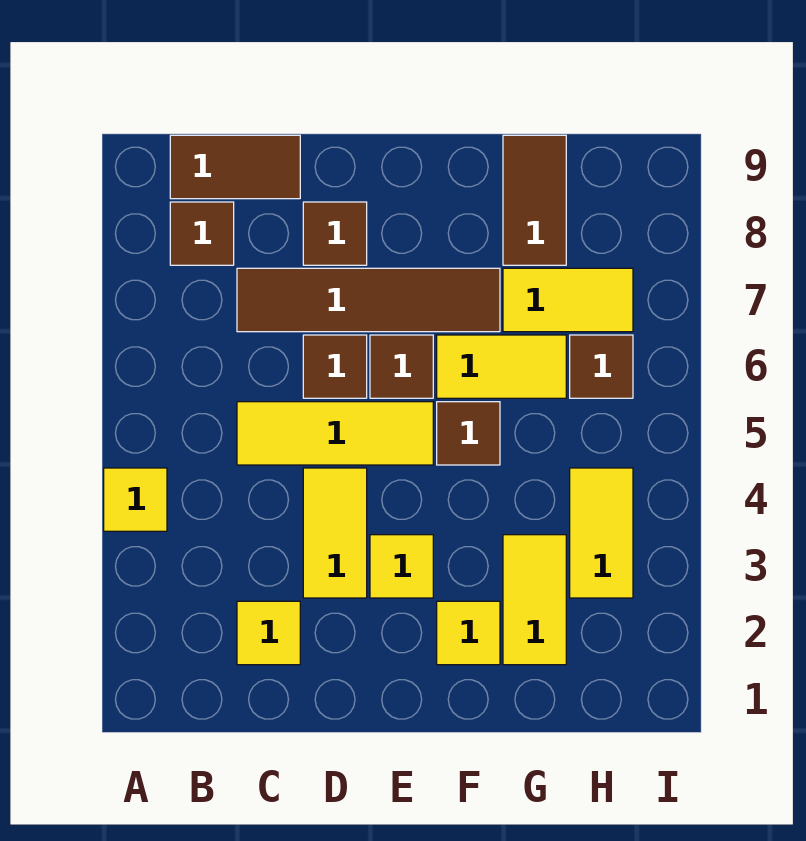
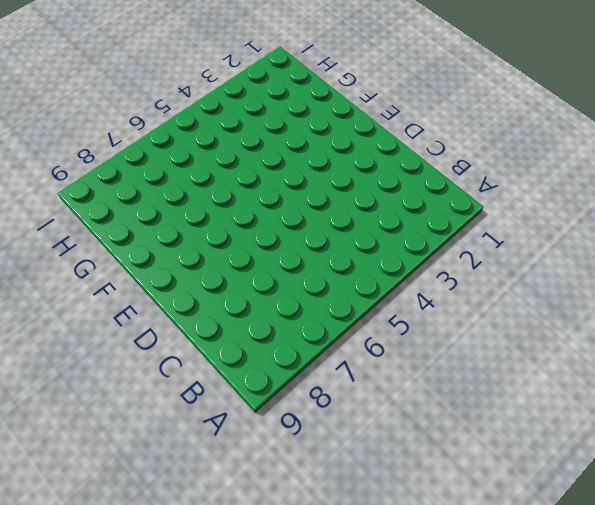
none -> yellow tile A4 level 1
none -> brown tile B8 level 1
none -> brown tile B9:C9 level 1

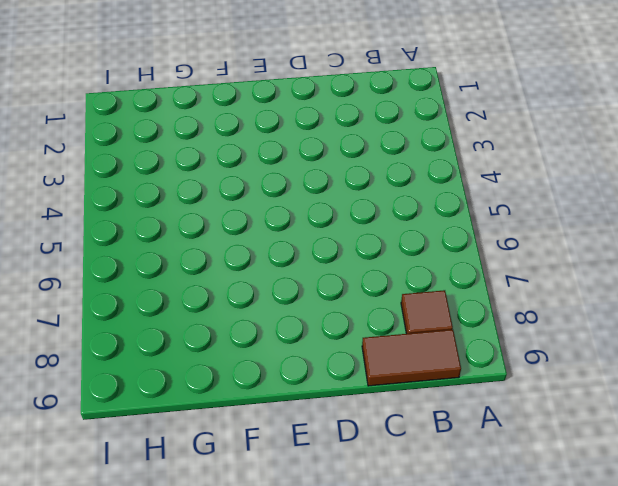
none -> yellow tile A4 level 1
none -> yellow tile C2 level 1
none -> yellow tile C5:E5 level 1

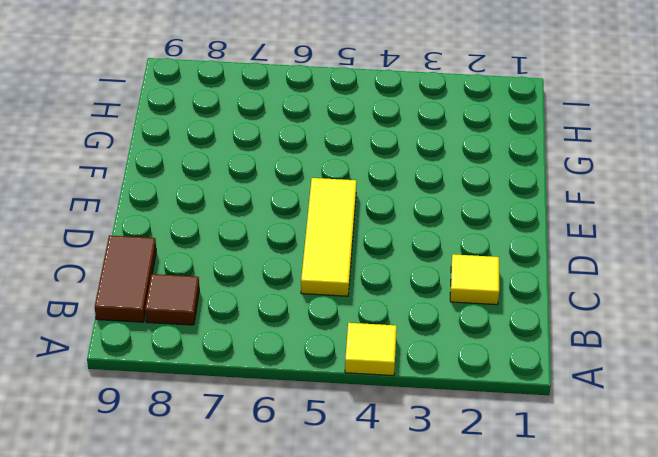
none -> brown tile C7:F7 level 1
none -> yellow tile D3:D4 level 1
none -> brown tile D6 level 1

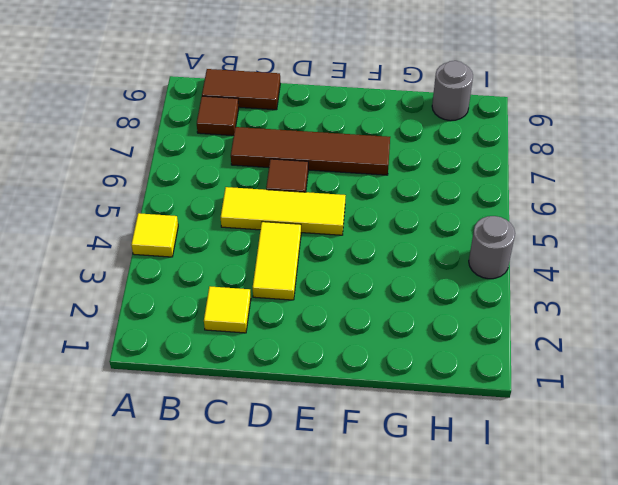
grey round brick H9 level 1 -> none
grey round brick I4 level 1 -> none
none -> brown tile D8 level 1
none -> yellow tile E3 level 1
none -> brown tile E6 level 1

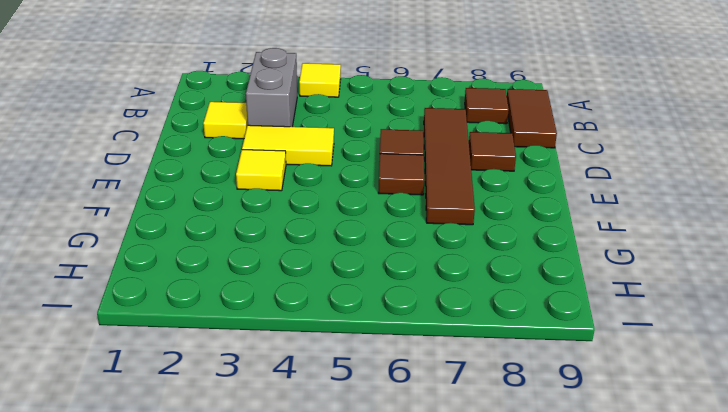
grey brick B3:C3 level 1 -> none
none -> yellow tile C5:E5 level 1
none -> yellow tile F2 level 1
none -> brown tile F5 level 1

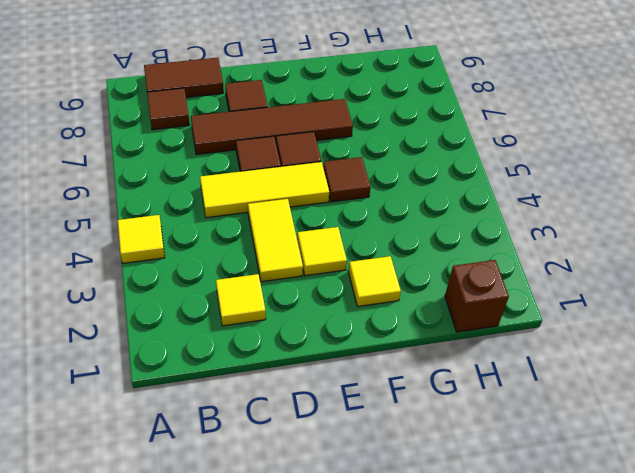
brown brick H1 level 1 -> none
none -> yellow tile F6:G6 level 1
none -> yellow tile G2:G3 level 1
none -> yellow tile G7:H7 level 1

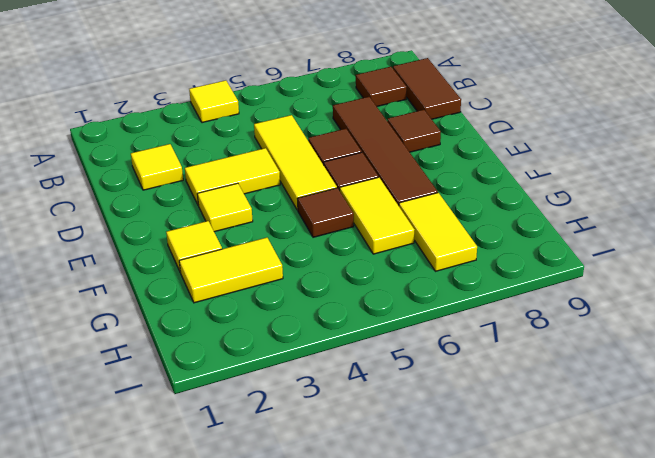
none -> brown tile G8:G9 level 1
none -> yellow tile H3:H4 level 1
none -> brown tile H6 level 1

